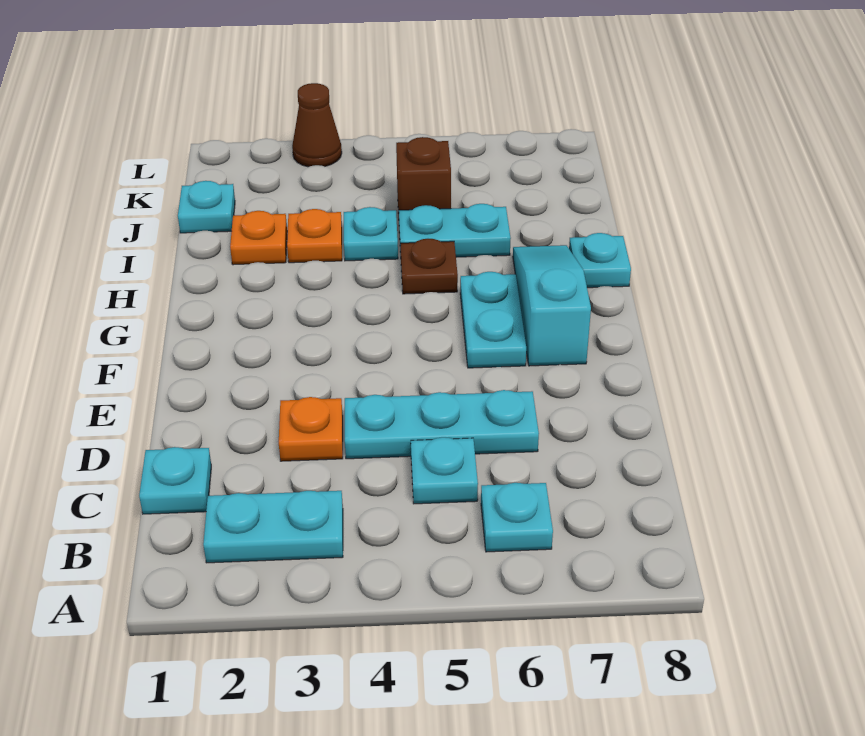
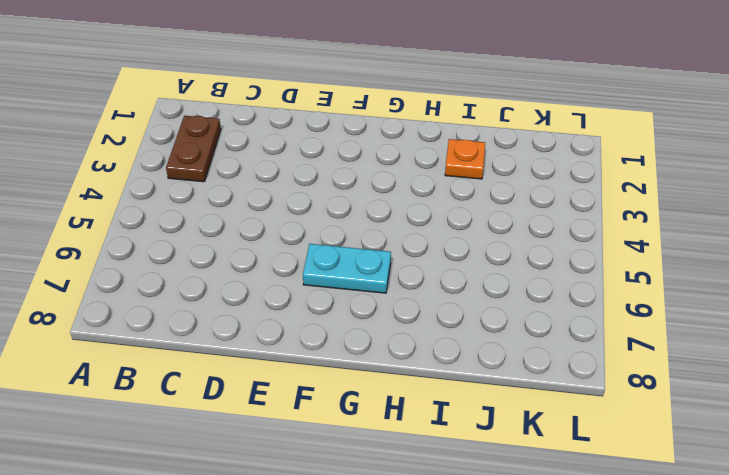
brown plate B2:B3 level 1 -> cyan plate B2:B3 level 1
none -> cyan plate B6 level 1
none -> cyan plate C1 level 1
none -> cyan plate C5 level 1

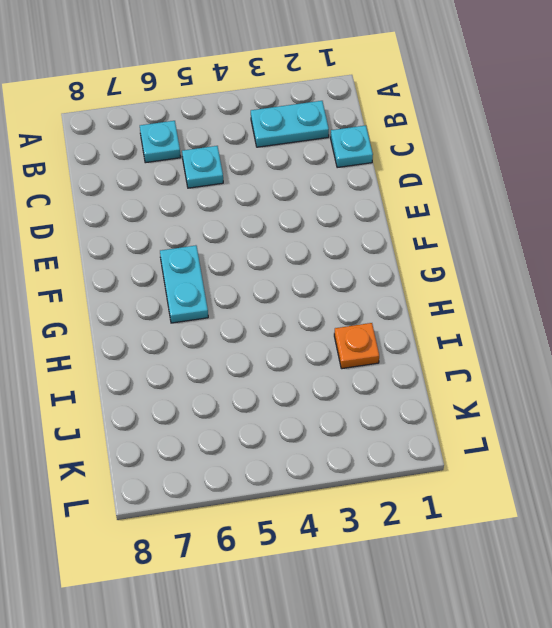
none -> orange plate D3 level 1
none -> cyan plate D4:D6 level 1
none -> cyan slope F7:H7 level 1 top F

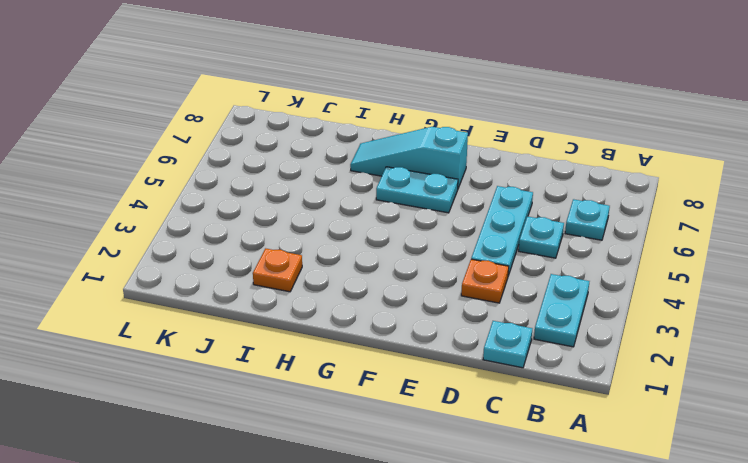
none -> brown plate H5 level 1
none -> cyan plate H8 level 1
none -> orange plate I3 level 1

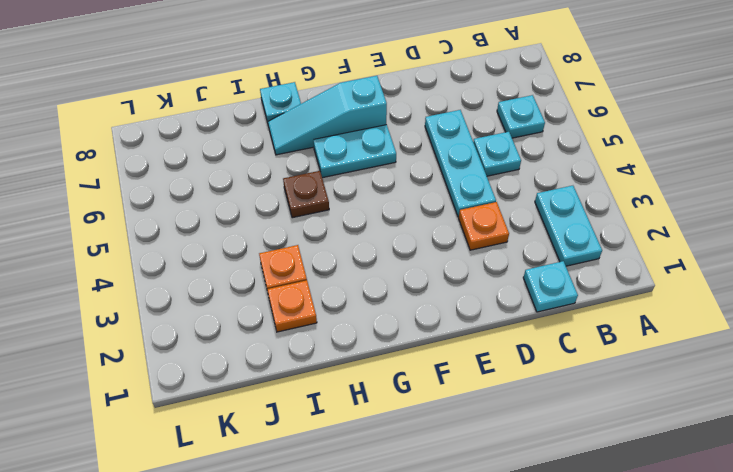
none -> cyan plate I4 level 1
none -> cyan plate I5:I6 level 1
none -> cyan plate J1 level 1

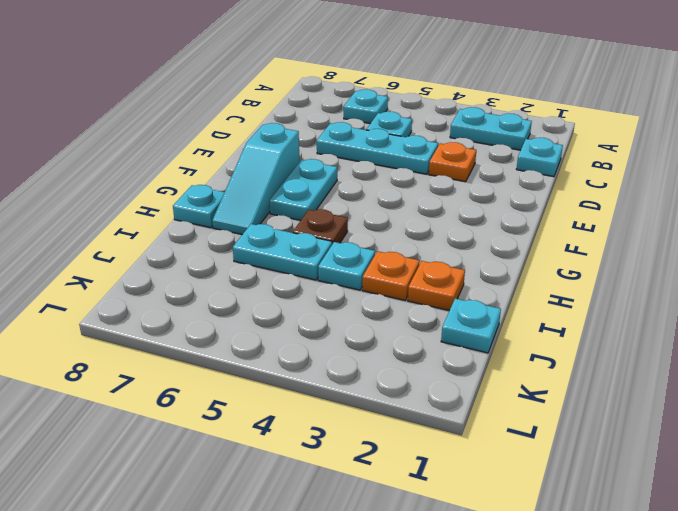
none -> brown brick J5 level 1
none -> brown cone L3 level 1

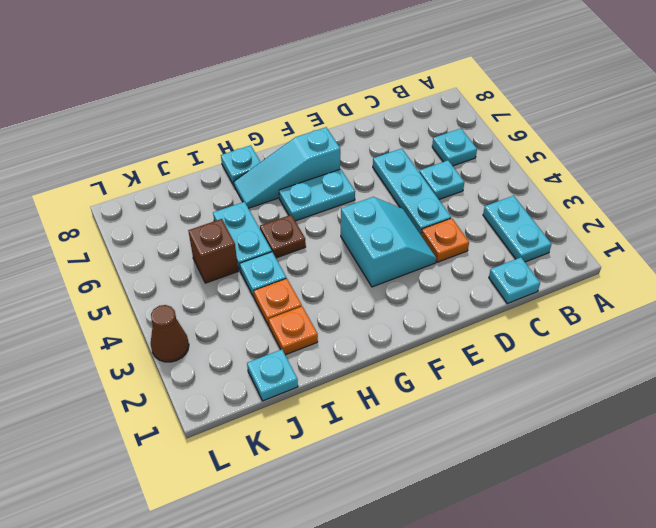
cyan slope E3:F4 level 1 top F -> none

